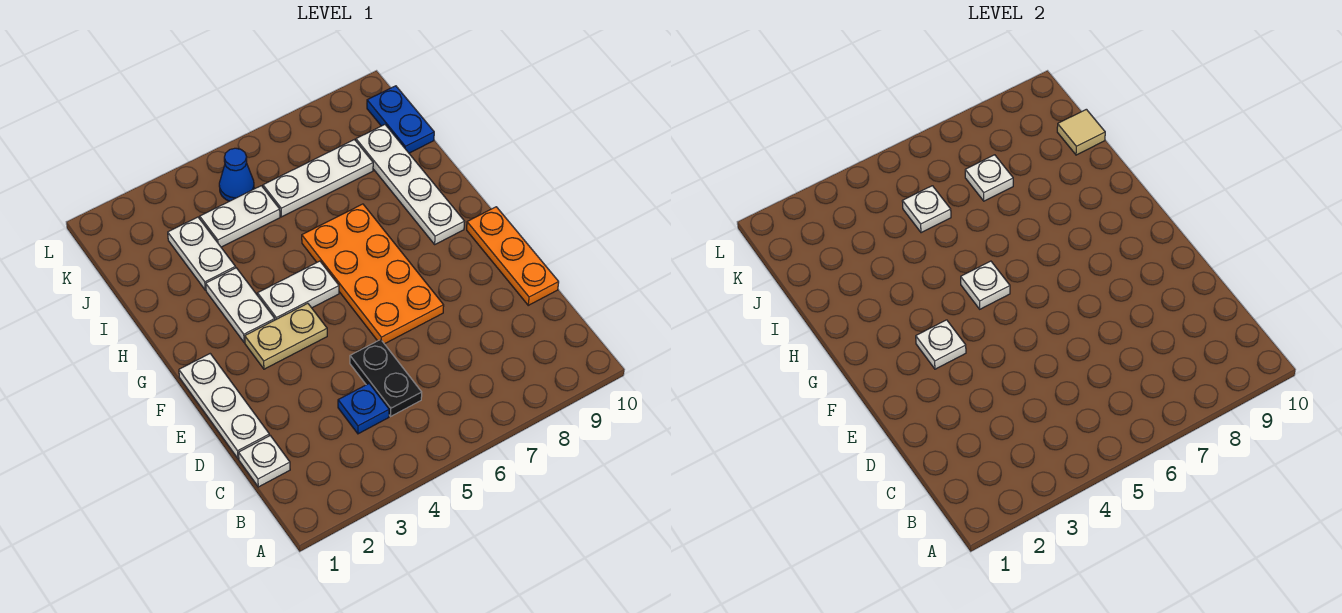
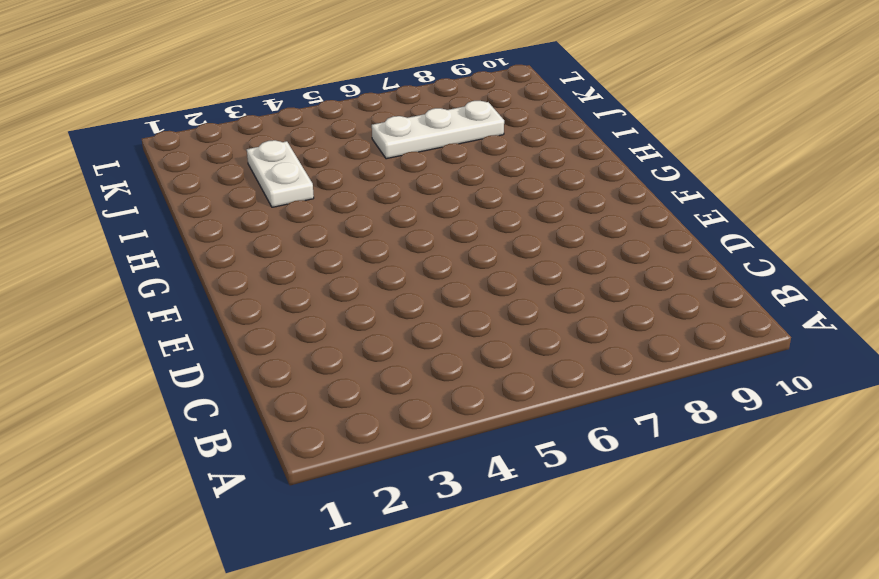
none -> white plate C1 level 1
none -> blue plate C4 level 1
none -> black plate C5:D5 level 1

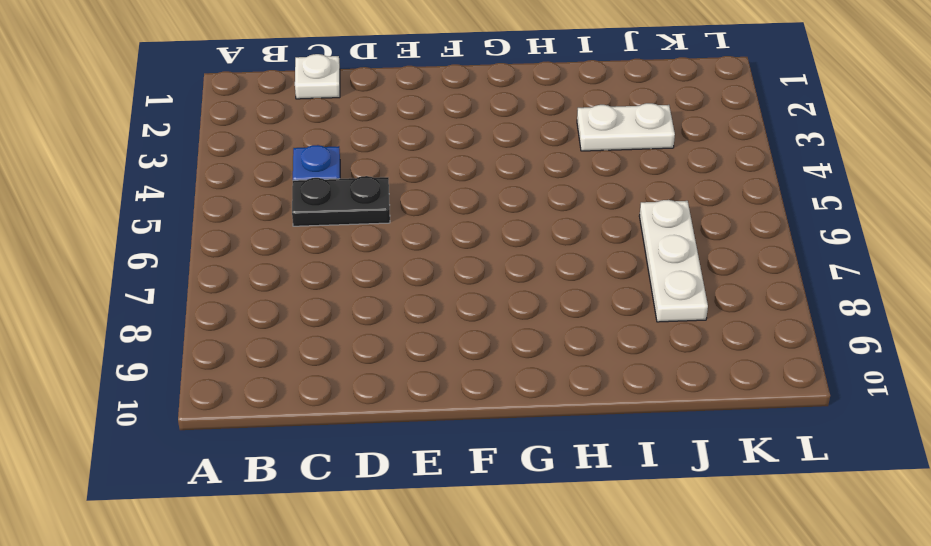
none -> white plate D1:F1 level 1
none -> orange plate D10:F10 level 1
none -> orange plate E6:H7 level 1

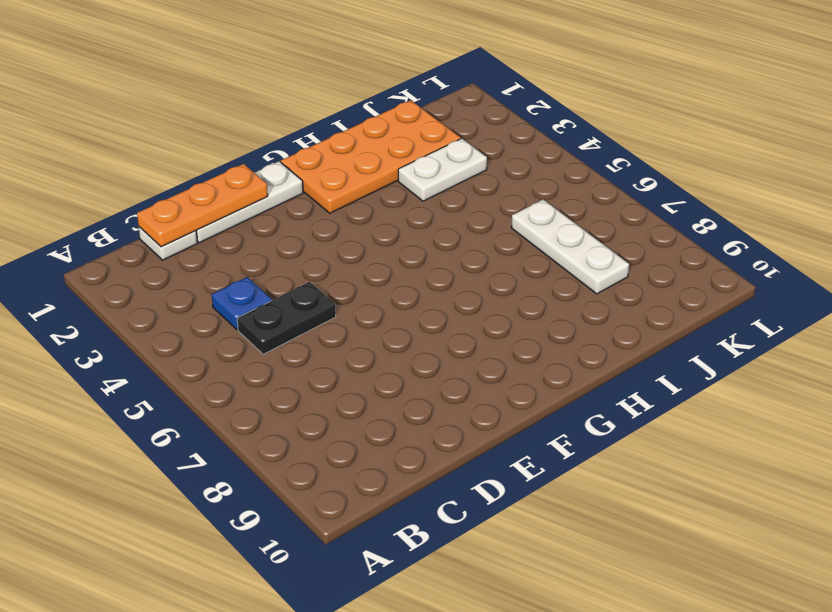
orange plate C1:E1 level 2 -> orange plate D10:F10 level 1
orange plate G1:J2 level 1 -> orange plate E6:H7 level 1
none -> tan plate F3:F4 level 1
none -> white plate G3:H3 level 1
none -> white plate G4:G5 level 1

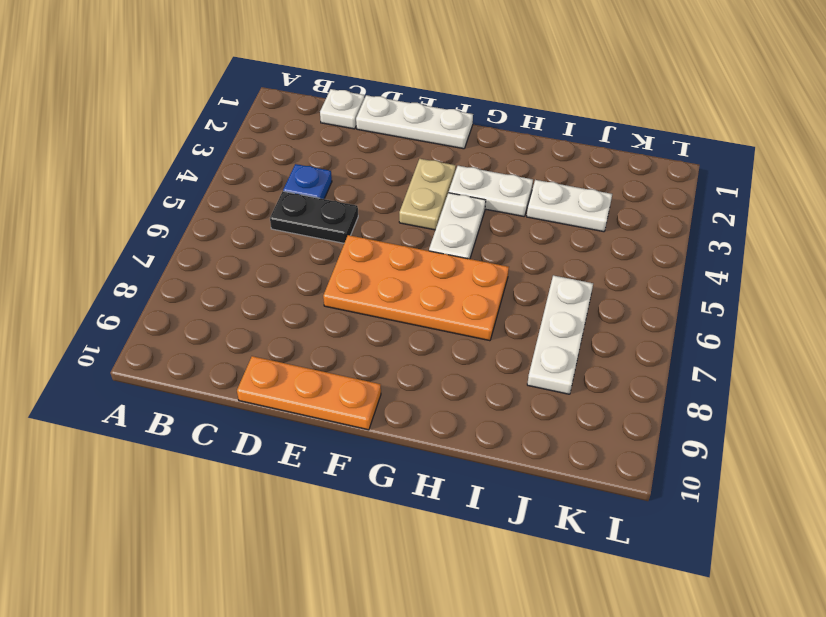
none -> white plate G9:J9 level 1
none -> white plate J4:J5 level 1
none -> blue plate J10:K10 level 1

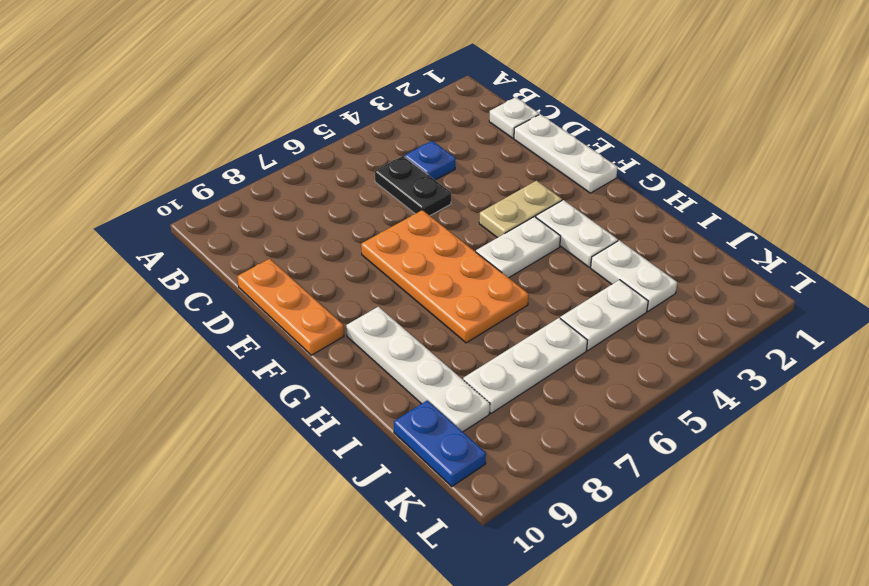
none -> blue cone K5 level 1
none -> white plate F3 level 2
none -> white plate G5 level 2

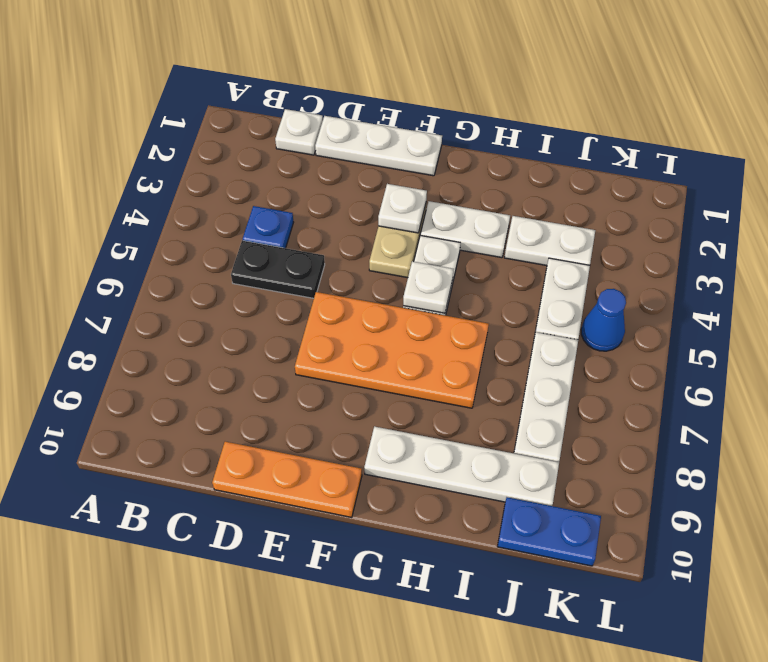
none -> white plate J5 level 2
none -> white plate J7 level 2
none -> tan tile J10 level 2

